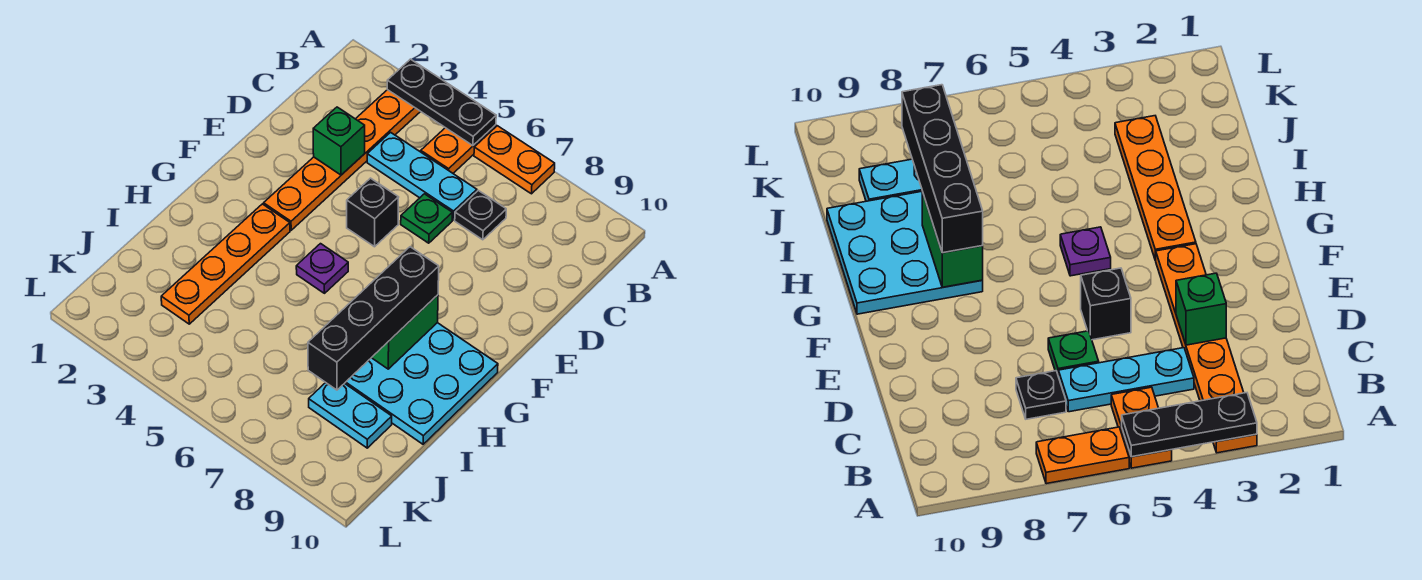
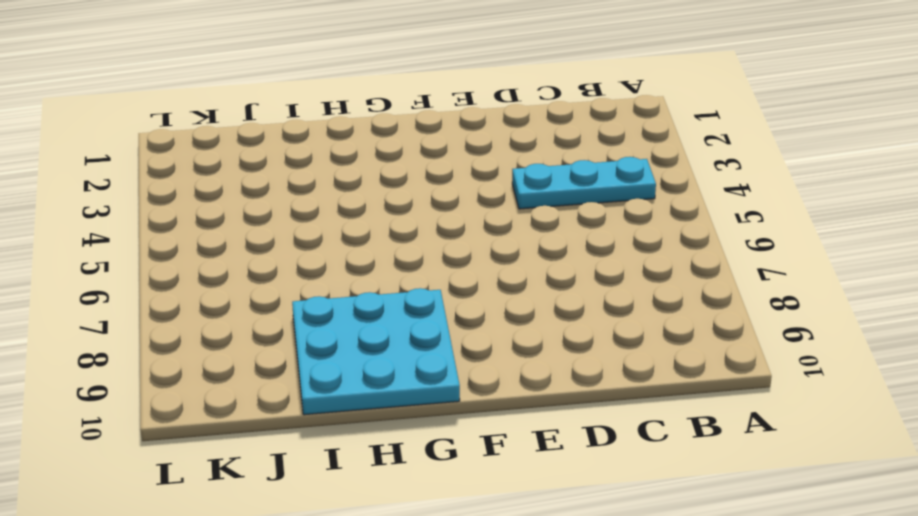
cyan plate B4:D4 level 1 -> cyan plate C4:C6 level 1
none -> orange plate A3:F3 level 1
none -> orange plate A5:B5 level 1
none -> orange plate A6:A7 level 1

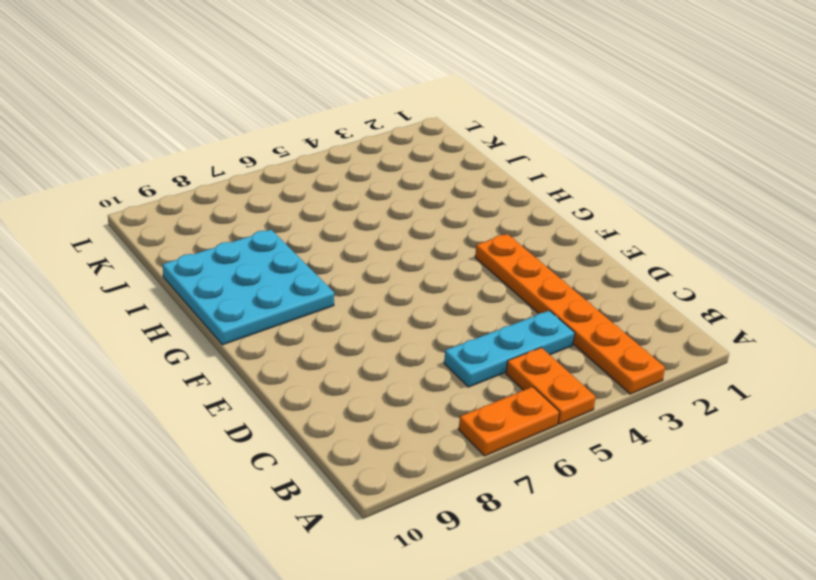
none -> black plate C7 level 1
none -> green plate D6 level 1
none -> black brick E5 level 1

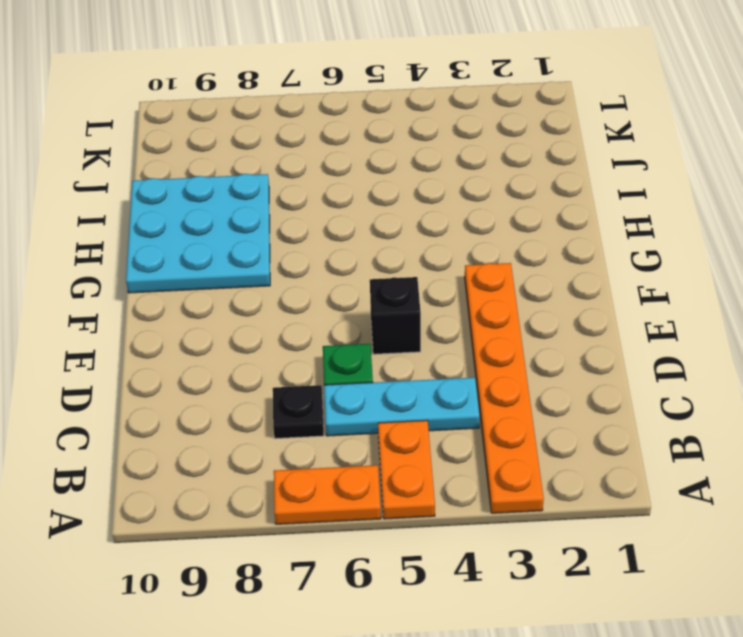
none -> orange plate G3:J3 level 1
none -> purple plate G5 level 1
none -> cyan plate J8:J9 level 1

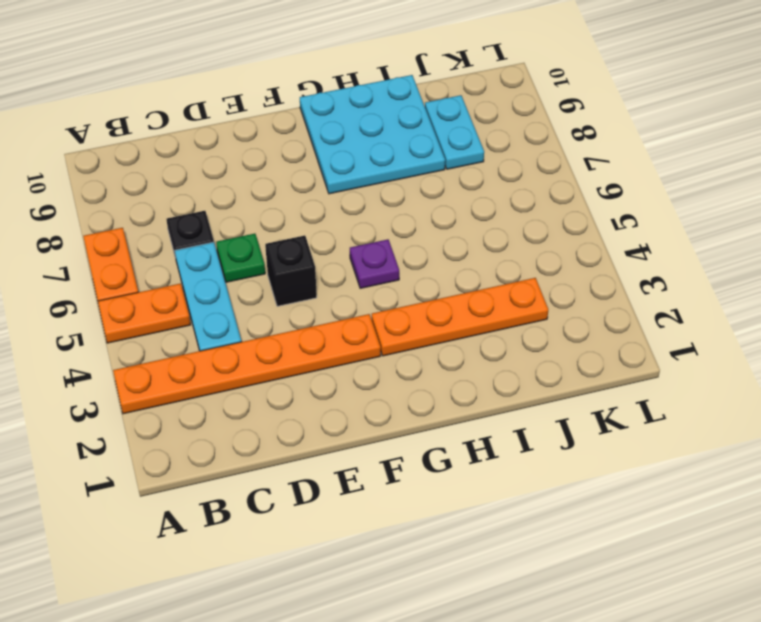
none -> black plate A3:A5 level 2
none -> green brick D3 level 2
none -> green brick G8:H8 level 2

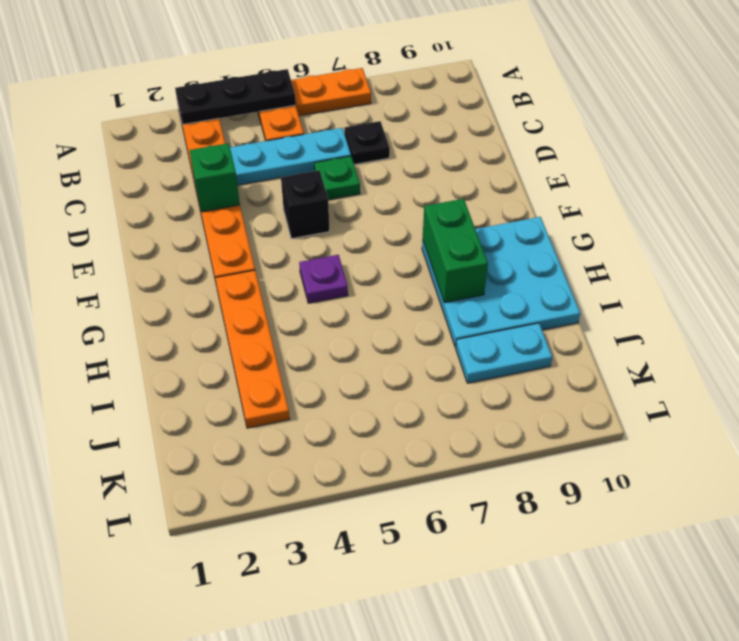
none -> black brick G8:J8 level 3

